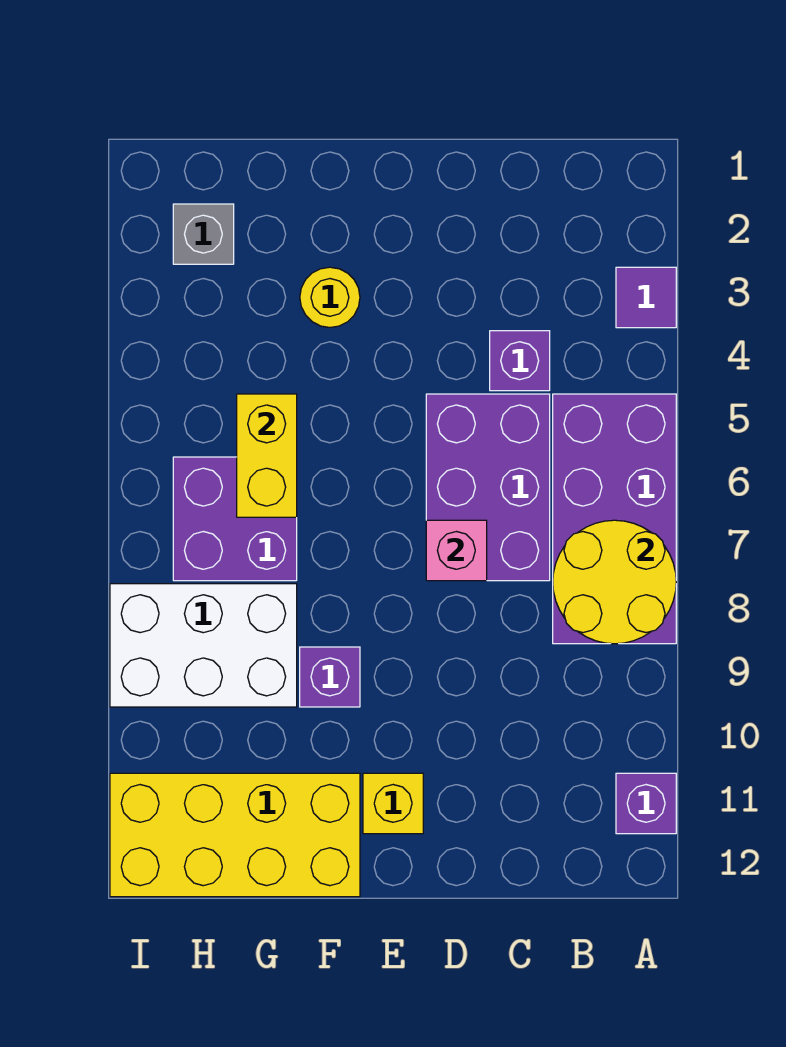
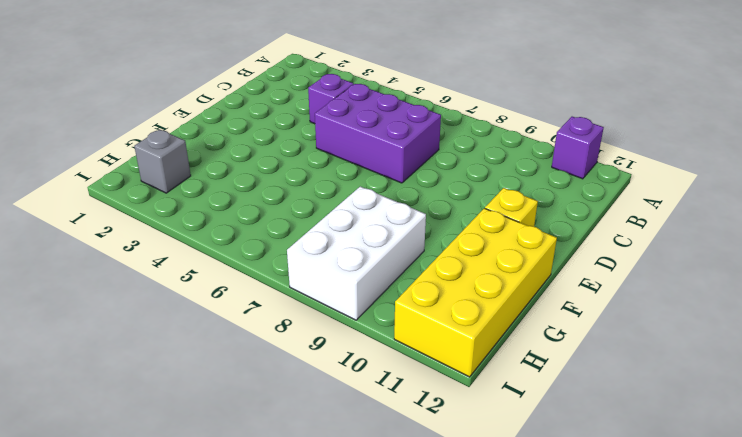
none -> purple tile A3 level 1
none -> purple brick A5:B8 level 1
none -> yellow round brick F3 level 1

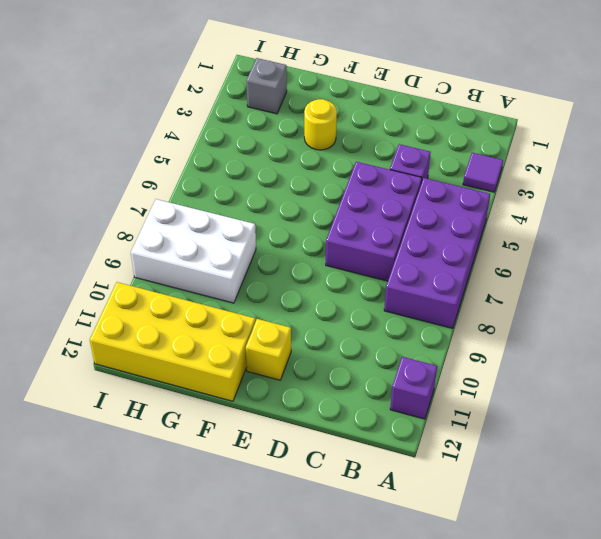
none -> purple brick F9 level 1
none -> purple brick G6:H7 level 1
none -> yellow round brick A7:B8 level 2

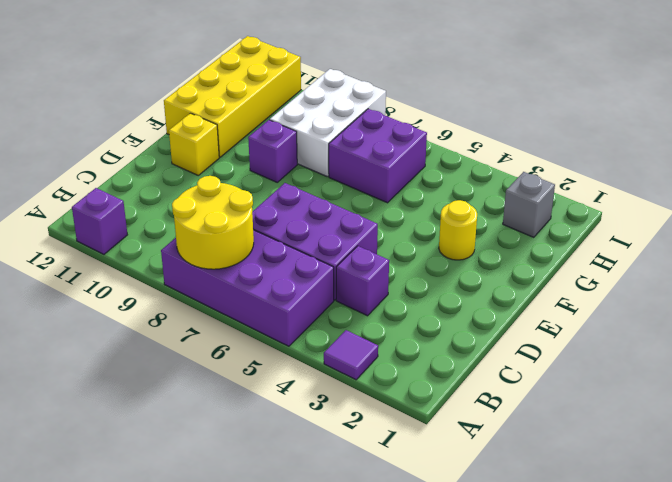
none -> pink brick D7 level 2
none -> yellow brick G5:G6 level 2

